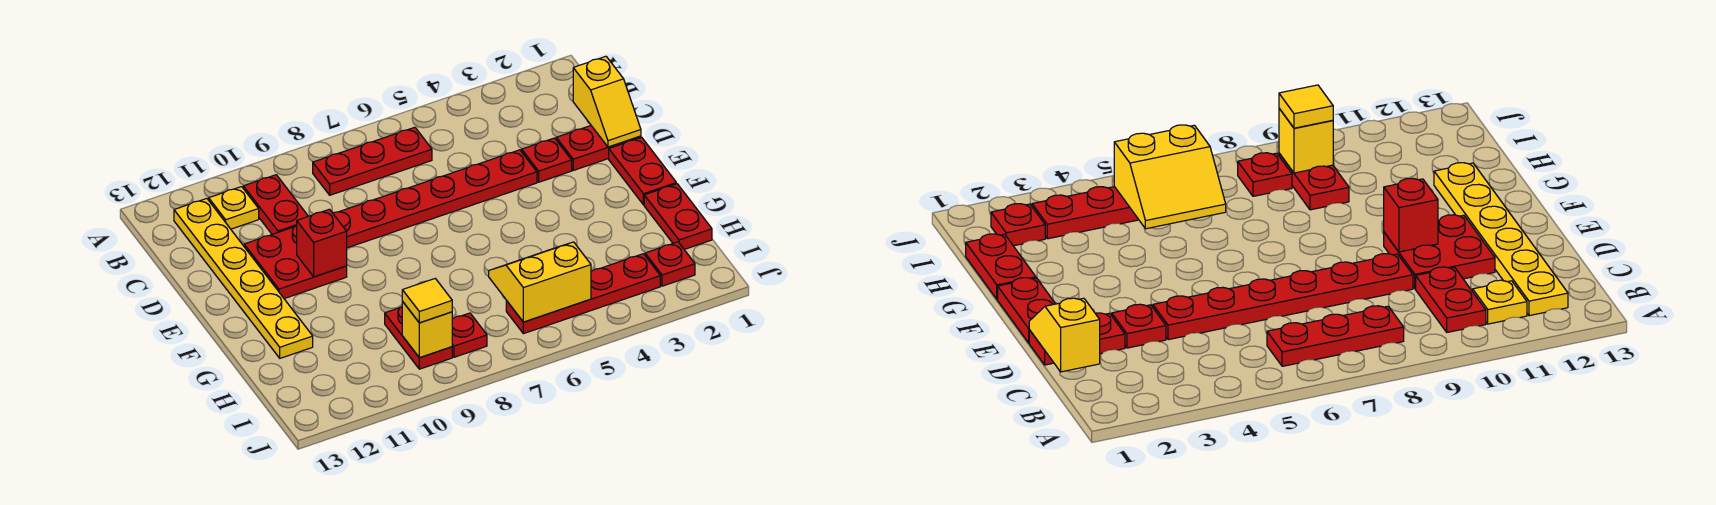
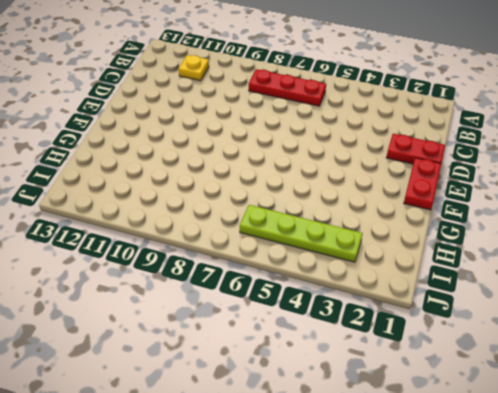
lime plate I3:I6 level 1 -> red plate I3:I6 level 1
none -> red plate B10:C10 level 1
none -> yellow plate B12:G12 level 1
none -> red plate D3 level 1

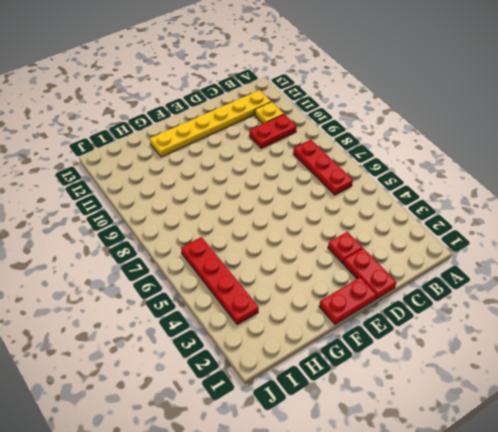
none -> red plate D4:D9 level 1
none -> red plate D10:E11 level 1
none -> red plate G1:H1 level 1

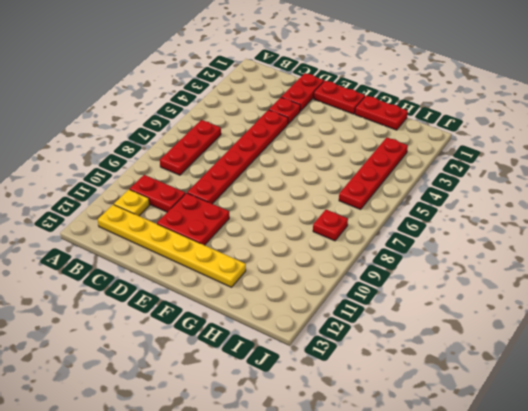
none -> red plate H9:I9 level 1
none -> red plate I2 level 1
none -> yellow slope C1:D1 level 2 top C

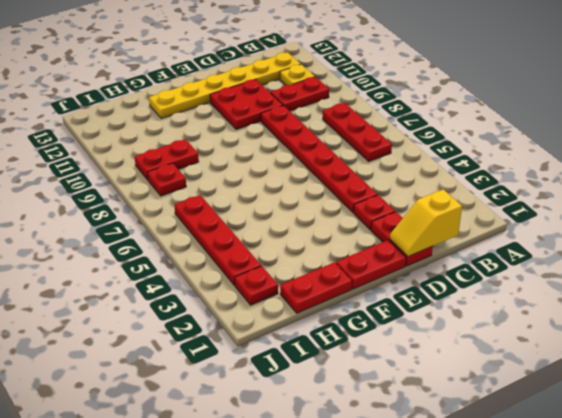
none -> red brick E10 level 2
none -> yellow slope H5:I6 level 2 top I
none -> yellow brick I9 level 2

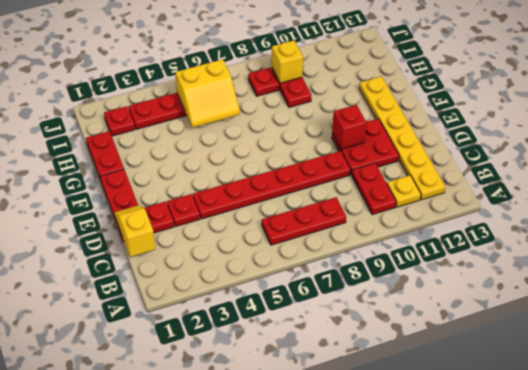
none -> yellow tile I9 level 3

